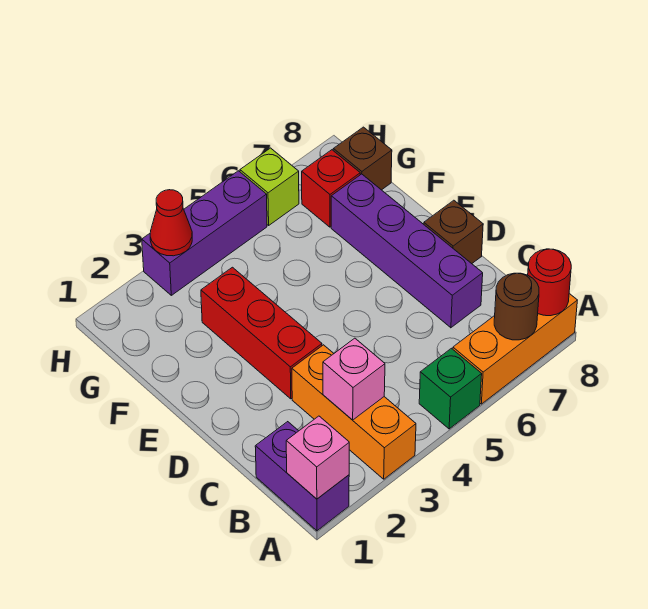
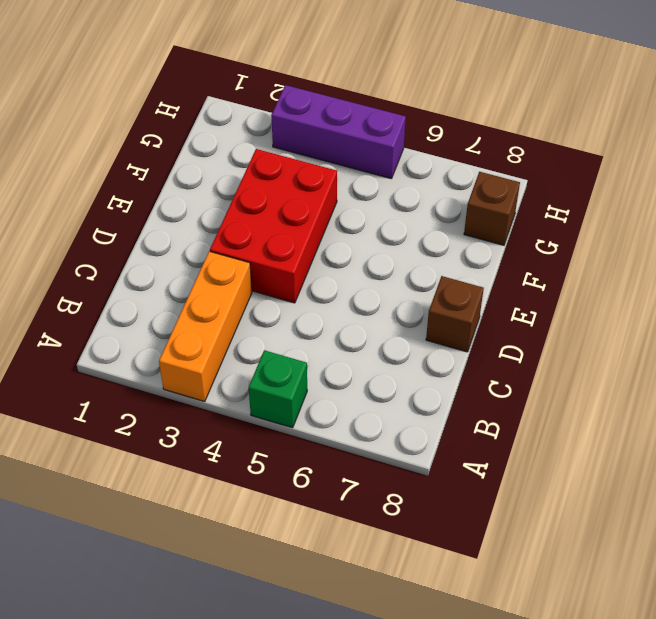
red brick D3:F4 level 1 -> red brick D3:F3 level 1
none -> purple brick A1:B1 level 1
none -> orange brick A6:A8 level 1
none -> purple brick C7:F7 level 1

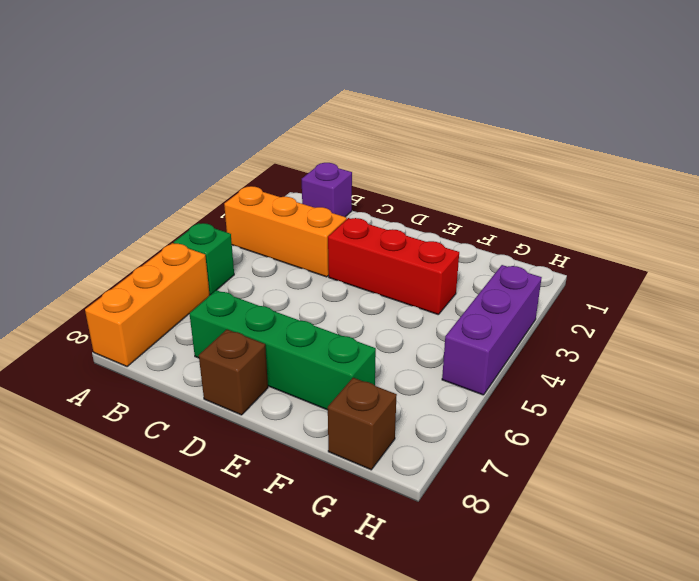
purple brick B1 level 1 -> purple brick A1:B1 level 1
green brick C7:F7 level 1 -> purple brick C7:F7 level 1
none -> red brick G7 level 1
none -> lime brick H6 level 1
none -> pink brick A1 level 2

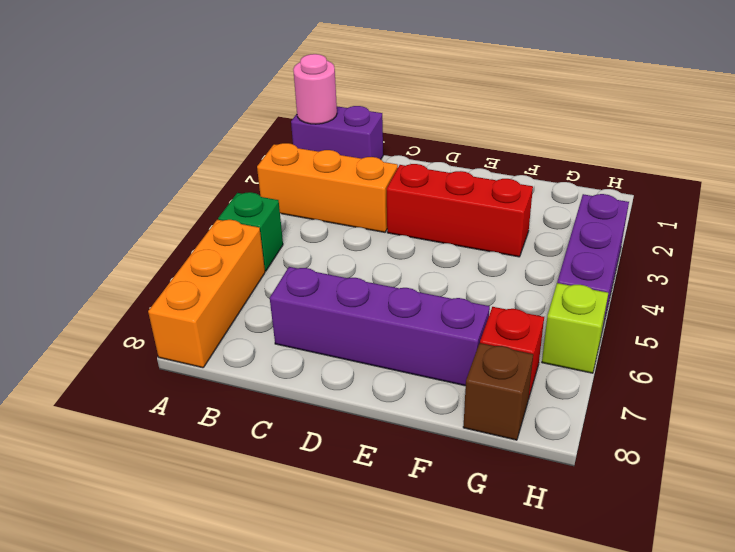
pink round brick A1 level 2 -> pink brick A1 level 2
none -> brown brick D8 level 1
none -> brown round brick A7 level 2
none -> red round brick A8 level 2

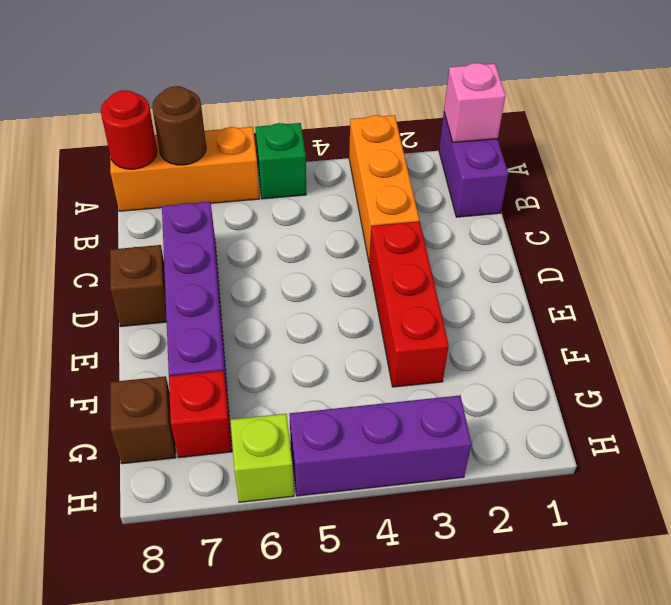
none -> pink brick B3 level 2
none -> red cone H3 level 2

